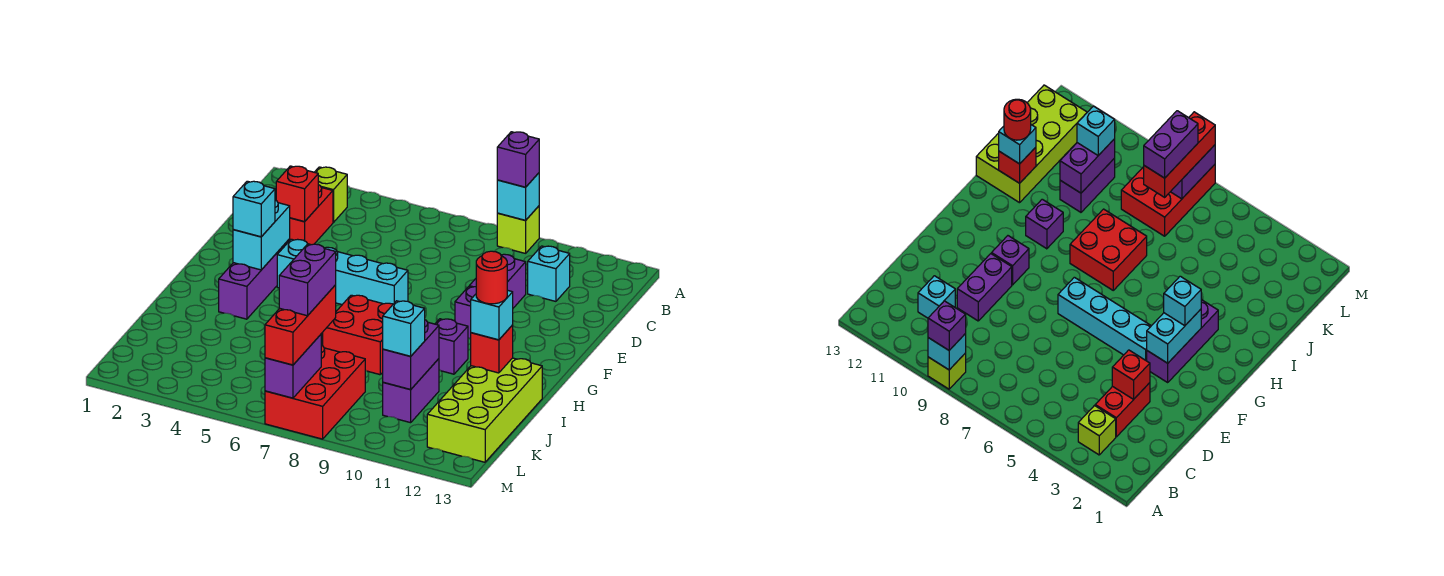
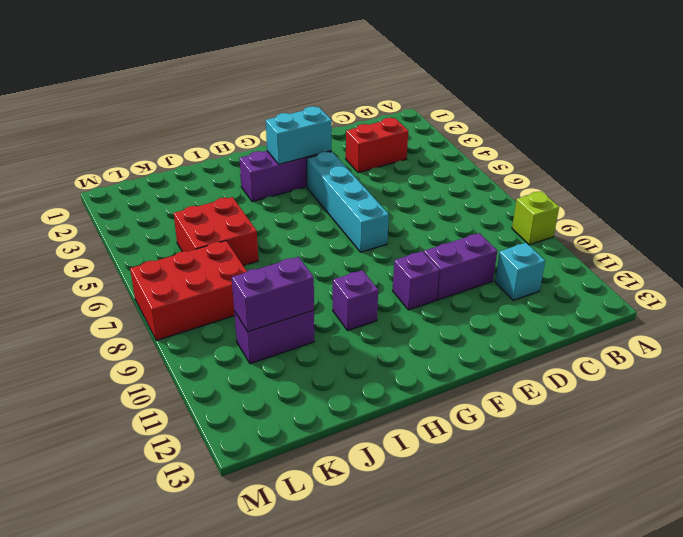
red brick J5:K6 level 1 -> red brick H7:I8 level 1
none -> lime brick B3 level 1
none -> lime brick I12:L13 level 1
none -> cyan brick A9 level 2

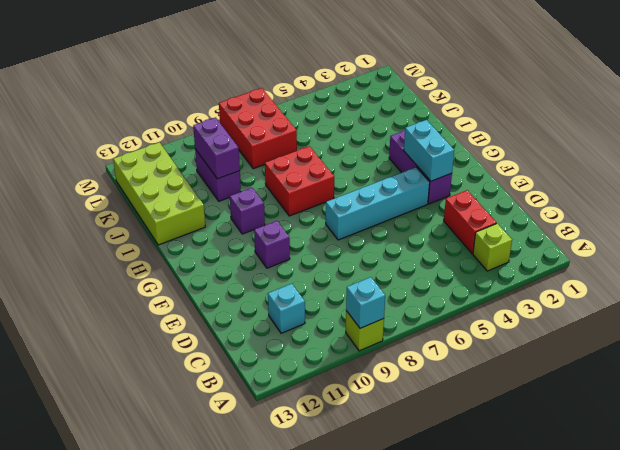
none -> purple brick D10:E10 level 1
none -> red brick D3 level 2
none -> red brick I12 level 2

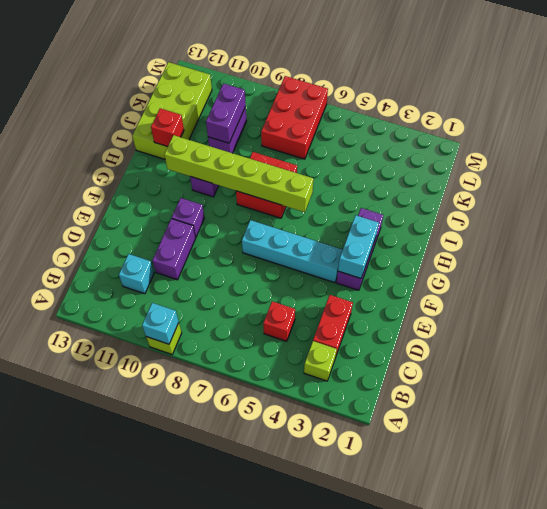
red brick C5 level 1 -> red brick D3 level 2
lime brick H6:H11 level 2 -> none
none -> purple brick L7:M7 level 2
none -> purple brick A9 level 3
none -> cyan brick G3 level 3

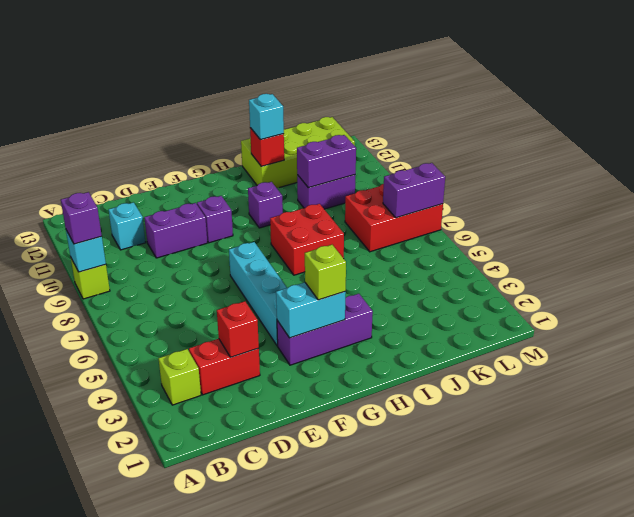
lime brick G3 level 3 -> cyan brick G3 level 3
none -> red brick K7:M7 level 3
none -> cyan brick K10 level 3
none -> red round brick I12 level 4

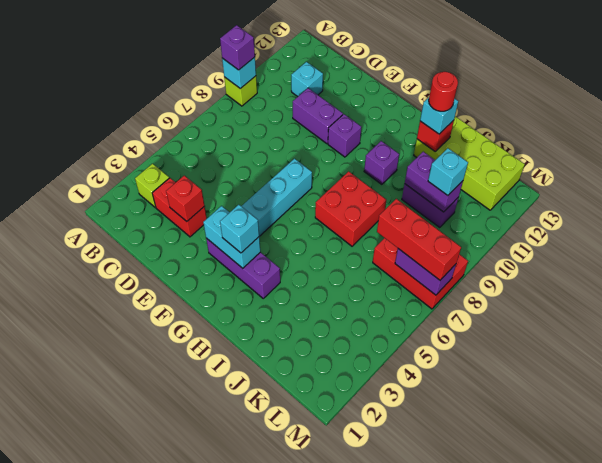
none -> purple brick K7:L7 level 4

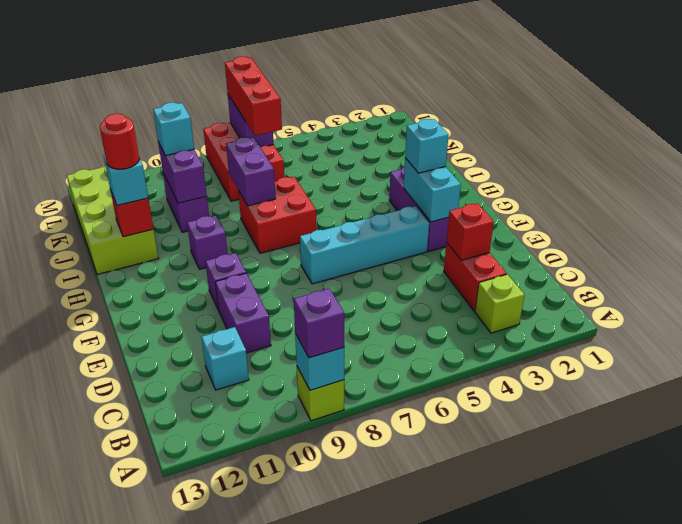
purple brick I8:J8 level 2 -> purple brick K7:L7 level 4

